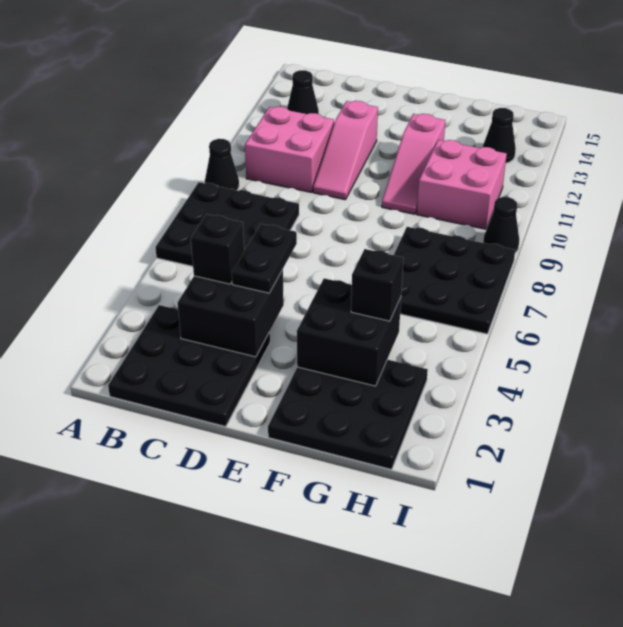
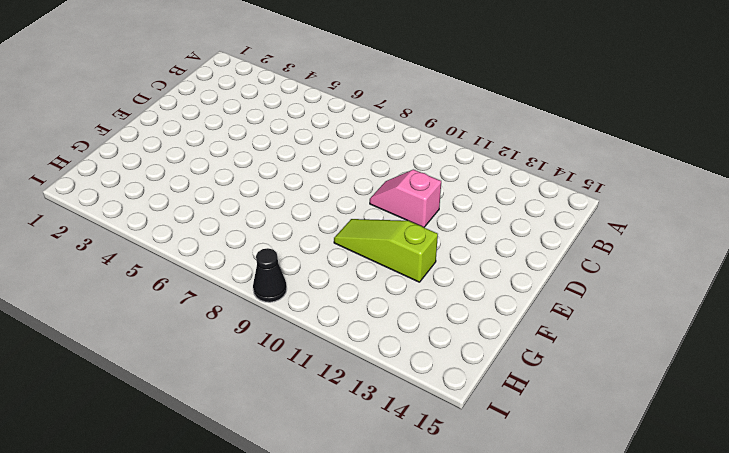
pink slope D10:D11 level 1 top 11 -> pink slope D10:D12 level 1 top 12
lime slope F10:F12 level 1 top 12 -> pink slope F10:F12 level 1 top 12
none -> black plate A6:C8 level 1
none -> black cone A9 level 1
none -> black plate B1:D3 level 1

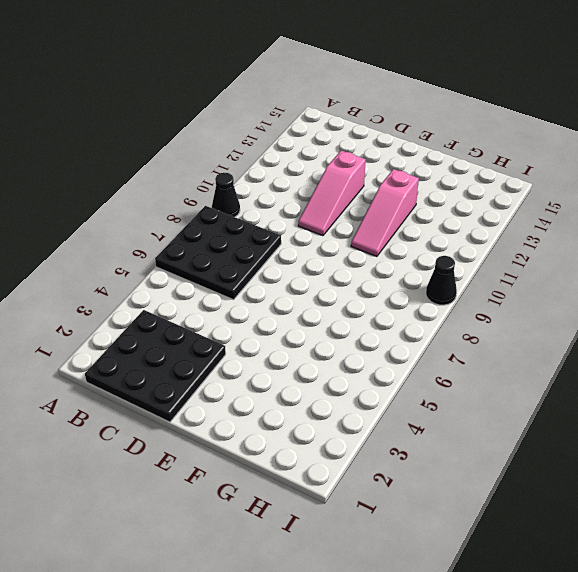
none -> pink brick B10:C11 level 1
none -> black cone B13 level 1
none -> black plate F1:H3 level 1

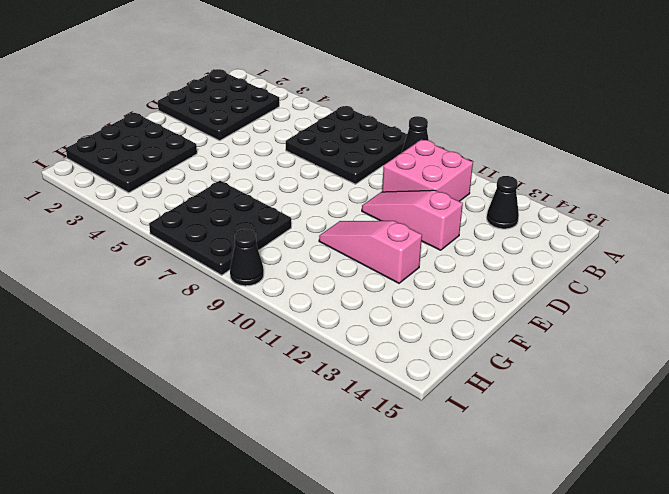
none -> pink brick G10:H11 level 1
none -> black cone H13 level 1
none -> black brick C3:D4 level 2

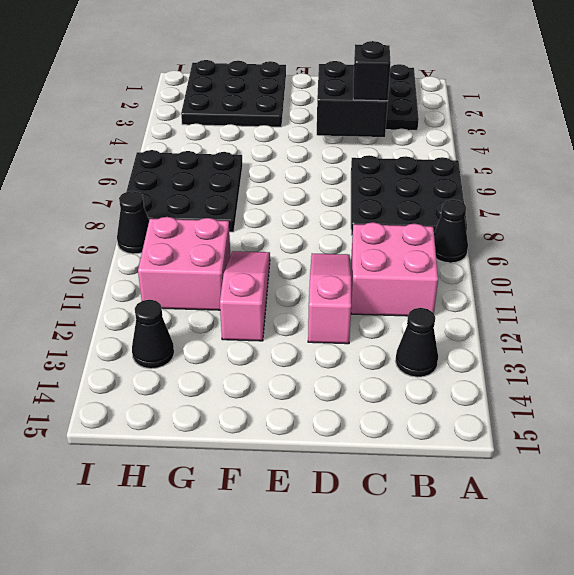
none -> black brick F3:G4 level 2
none -> black plate D4:D5 level 3
none -> black brick G4 level 3

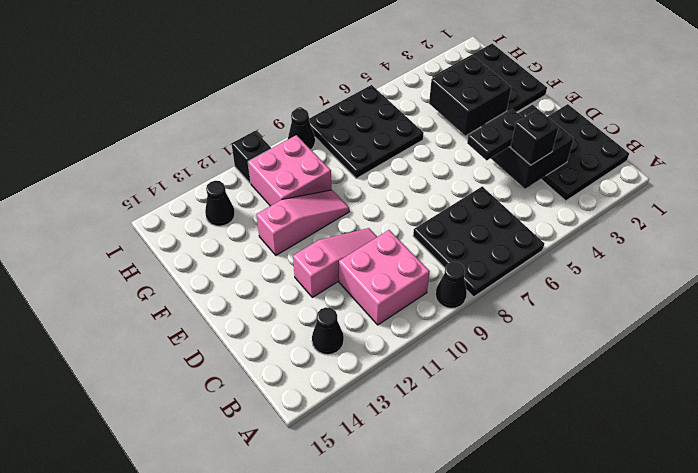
black brick I11 level 1 -> black brick G4 level 3

